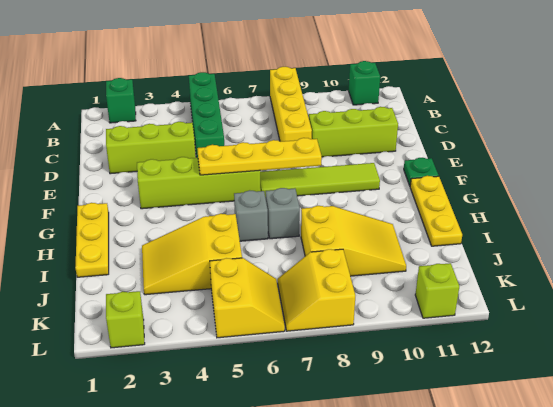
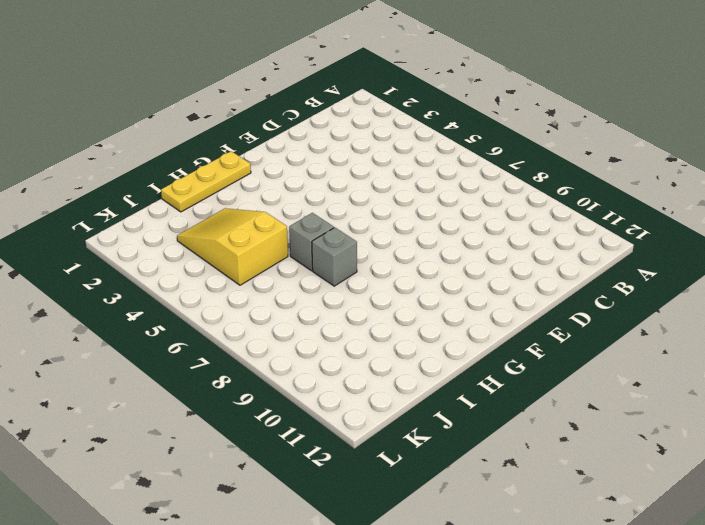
none -> green brick A2 level 1
none -> green brick A5:D5 level 1
none -> yellow brick A8:D8 level 1

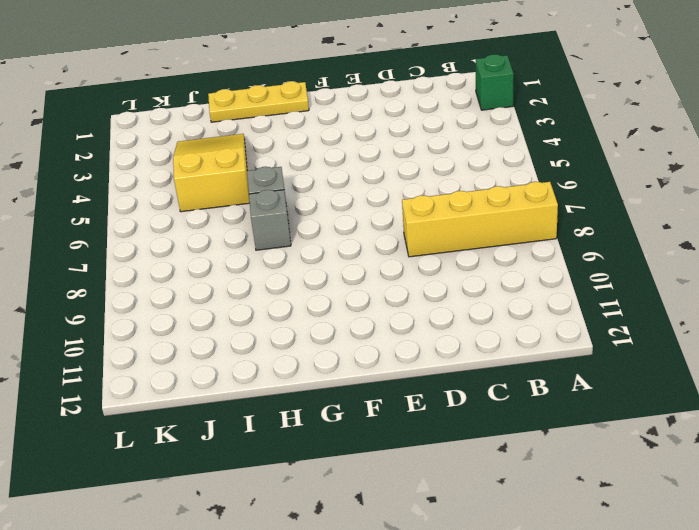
none -> green brick A5:D5 level 1
none -> green brick A11 level 1
none -> lime brick D2:D4 level 1

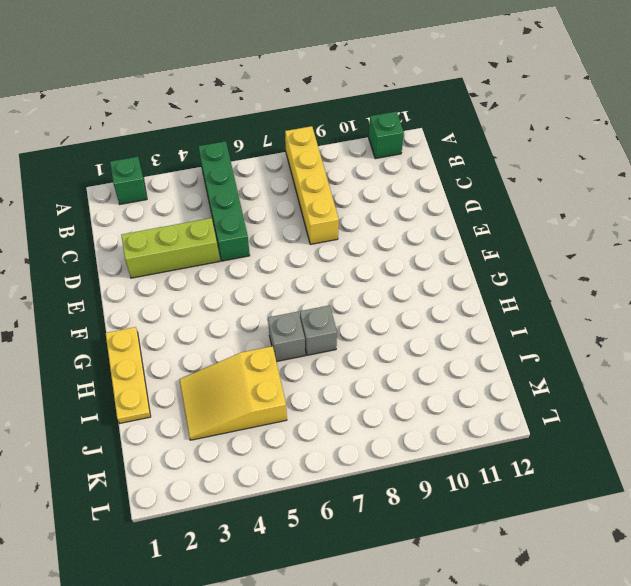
none -> lime brick D9:D11 level 1
none -> lime brick F3:F6 level 1
none -> lime tile F7:F10 level 1

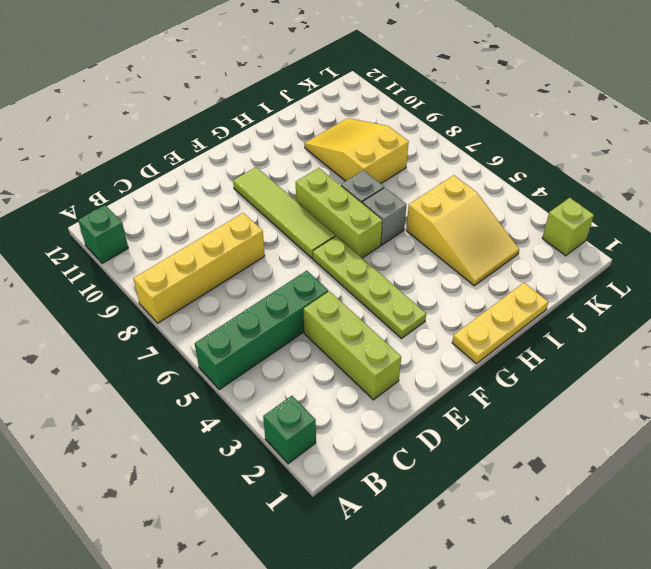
lime plate F3:F6 level 1 -> lime brick F3:F6 level 1
lime brick G6:G8 level 1 -> lime brick D9:D11 level 1
none -> green plate F12 level 1
none -> yellow plate G12:I12 level 1
none -> yellow slope K5:L6 level 1 top 5

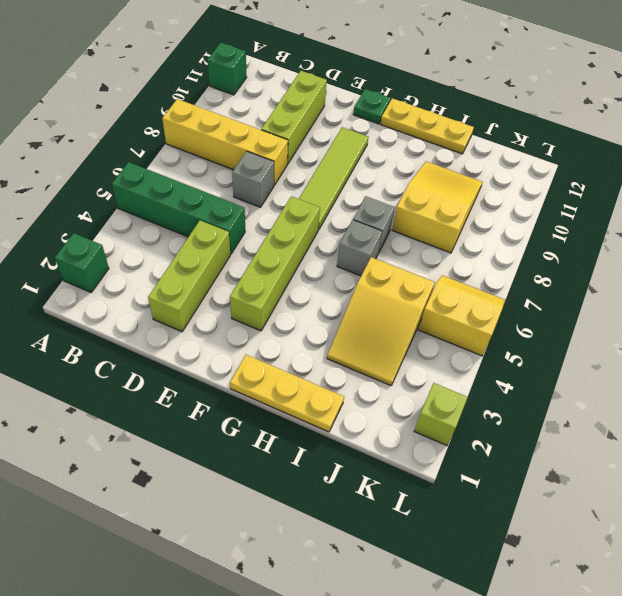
grey brick D7 level 1 -> none
none -> yellow slope K7:L8 level 1 top 8
none -> lime brick L11 level 1
none -> yellow plate F5:F8 level 2

